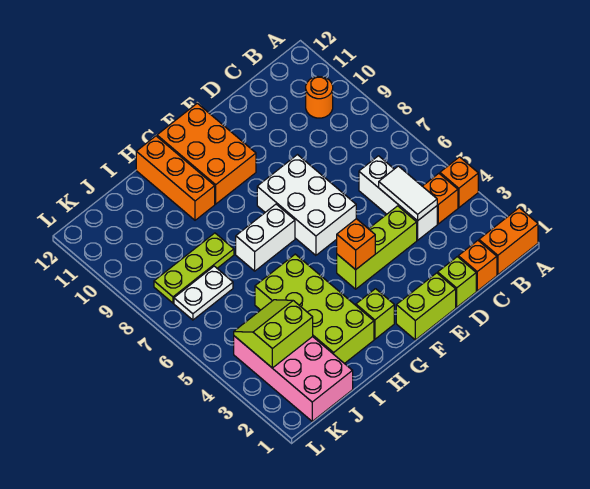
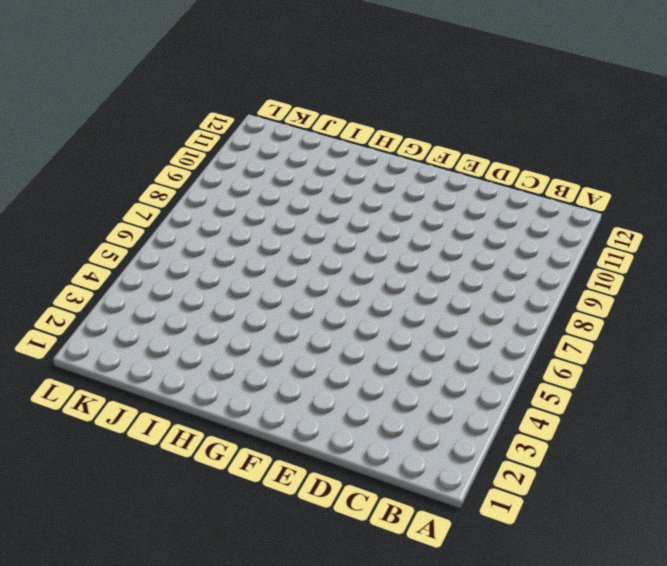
none -> orange brick A1:B1 level 1
none -> orange brick A4 level 1
none -> orange brick B4 level 1

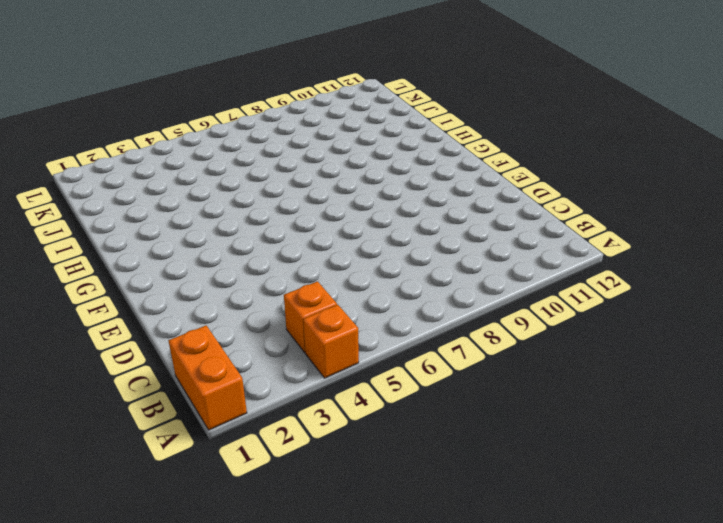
none -> orange round brick B10 level 1
none -> orange brick C1 level 1
none -> white brick C4:C6 level 1

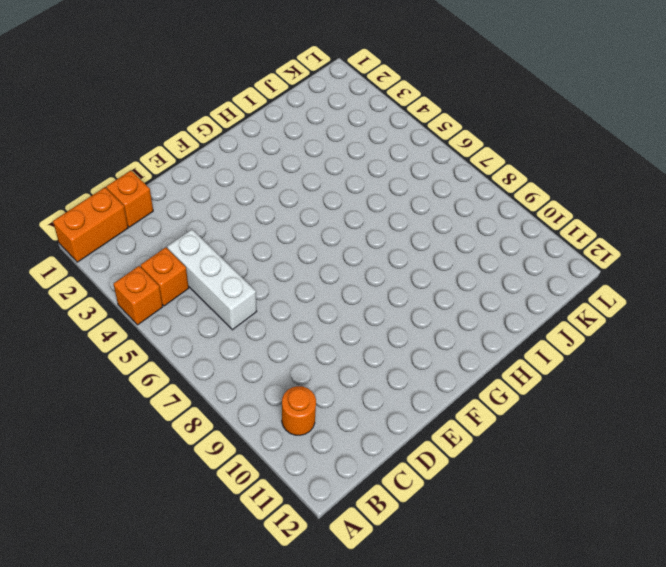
none -> lime brick D1 level 1
none -> lime brick D4:F4 level 1
none -> lime brick E1:F1 level 1

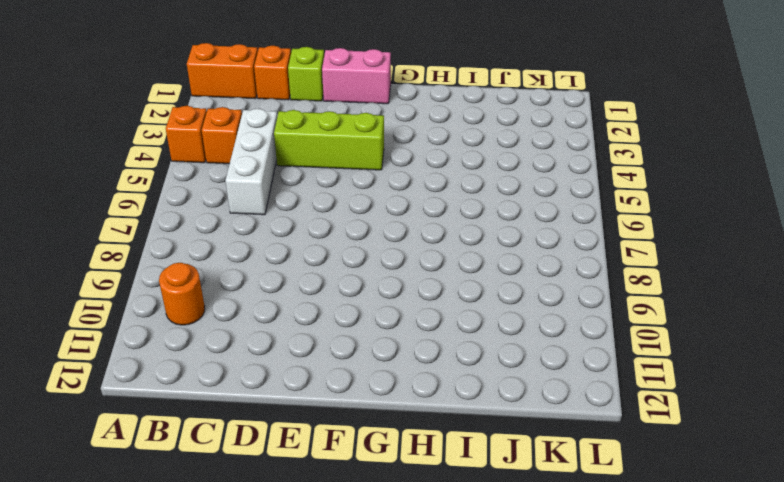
pink brick E1:F1 level 1 -> lime brick E1:F1 level 1
none -> white brick E6:F8 level 1
none -> orange brick F10:G12 level 1
none -> lime brick G2 level 1

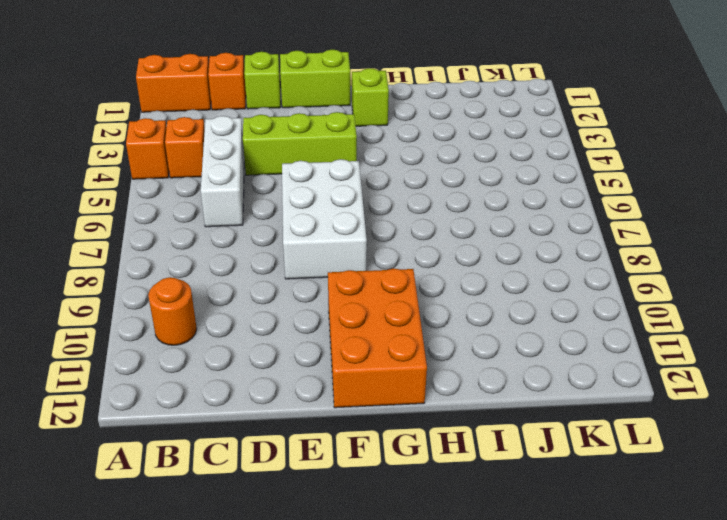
none -> white brick G7:H7 level 1
none -> lime brick H2:I5 level 1
none -> orange brick H10:H12 level 1

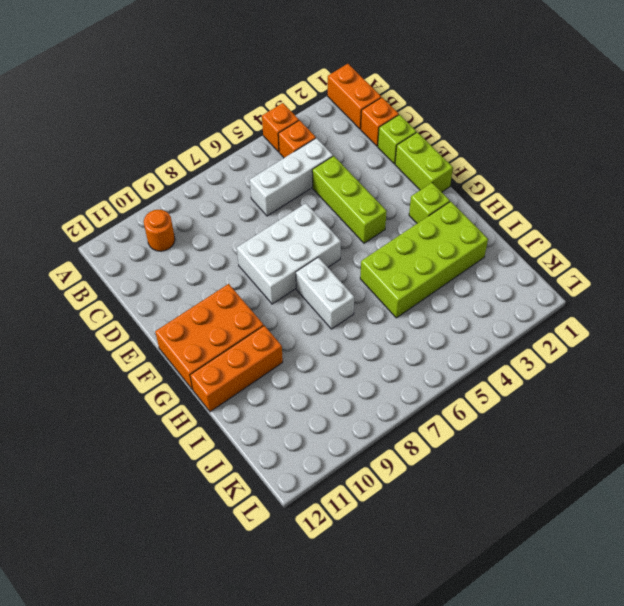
none -> lime plate I8:K8 level 1
none -> pink brick J1:K4 level 1
none -> white plate J7:K7 level 1

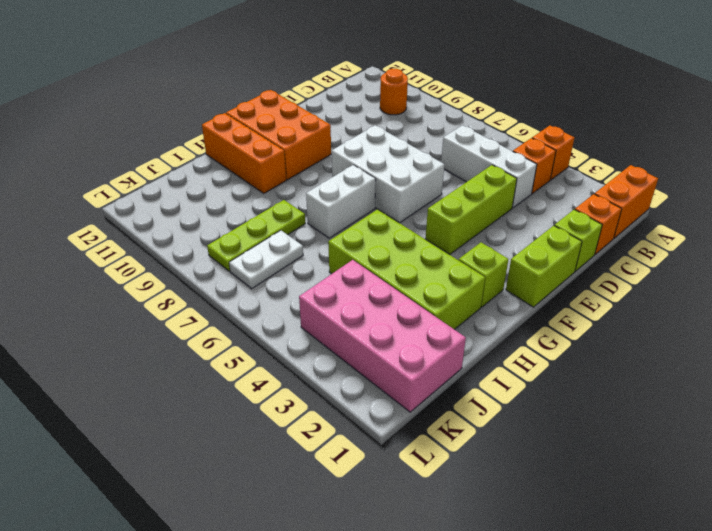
none -> white tile C4:C5 level 2
none -> orange brick F4 level 2
none -> lime slope J3:K4 level 2 top 3

